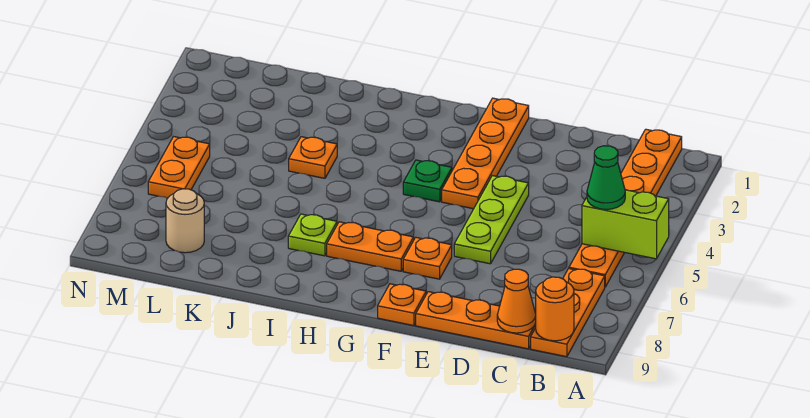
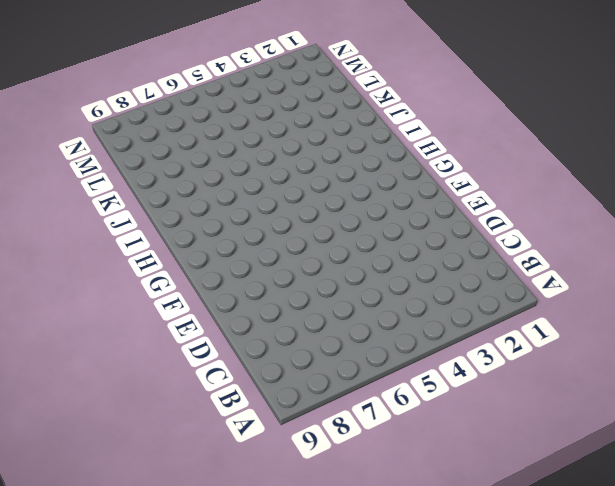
none -> orange plate B1:B6 level 1
none -> orange plate B7:B9 level 1
none -> orange plate C9:E9 level 1

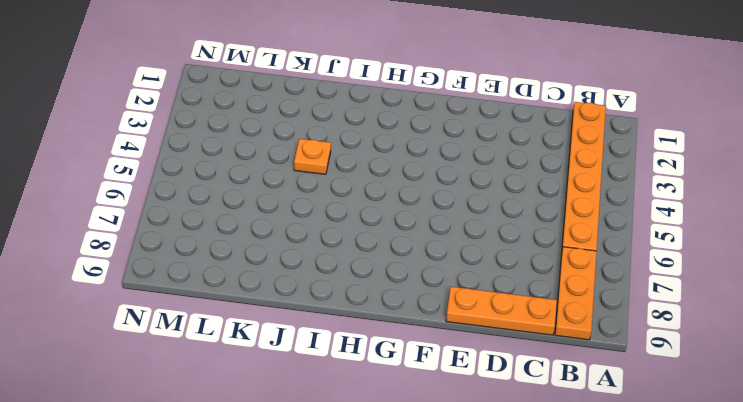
none -> lime plate E4:E6 level 1
none -> orange plate F1:F4 level 1
none -> orange plate F7 level 1

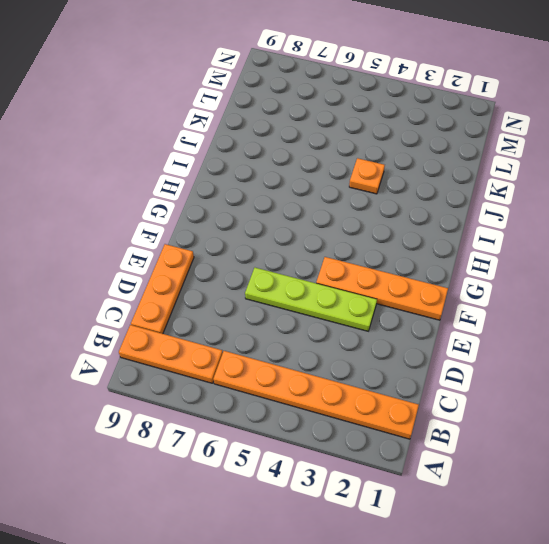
lime plate E3:E6 level 1 -> lime plate E4:E6 level 1
none -> orange plate F7 level 1
none -> orange plate F9 level 1
none -> green plate G4 level 1

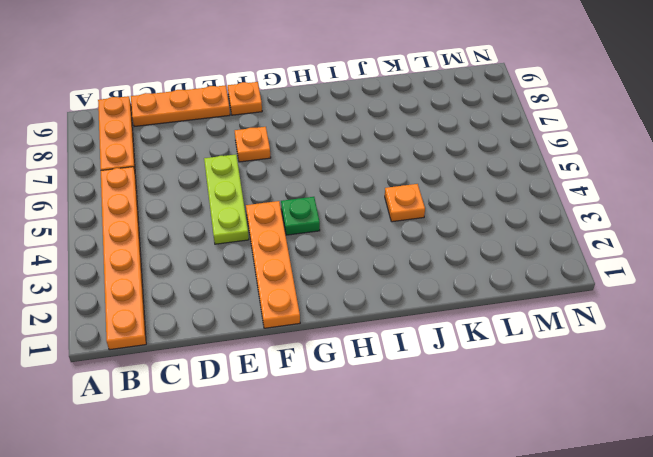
none -> orange plate G7:H7 level 1
none -> lime plate I7 level 1
none -> tan round brick L8 level 1

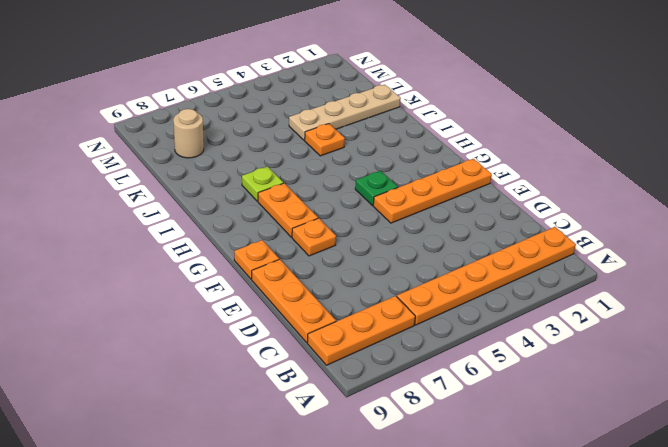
tan plate K1:K4 level 1 -> none
none -> lime plate E4:E6 level 1
none -> orange plate M5:M6 level 1
none -> lime brick A5:B5 level 2

